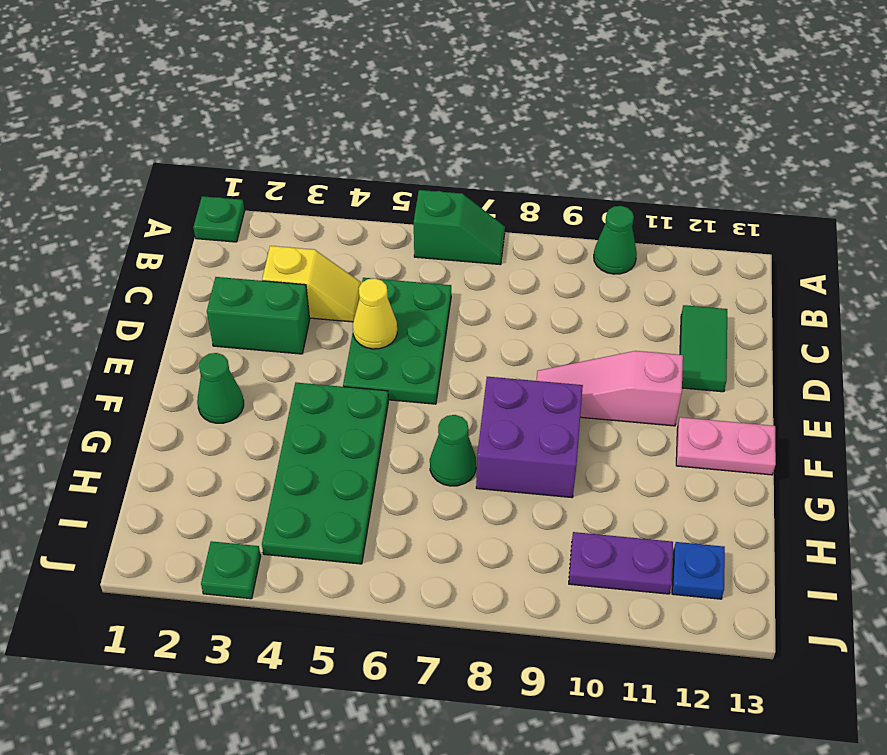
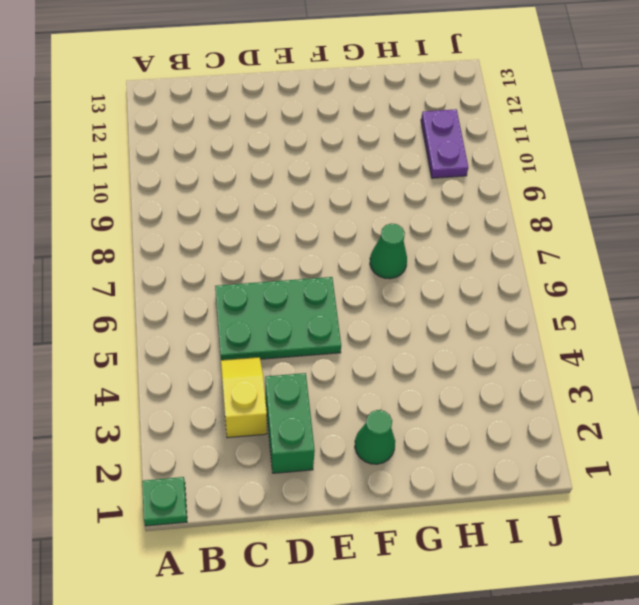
none -> green slope A6:A7 level 1 top 6
none -> green cone A10 level 1
none -> green tile C12:D12 level 1

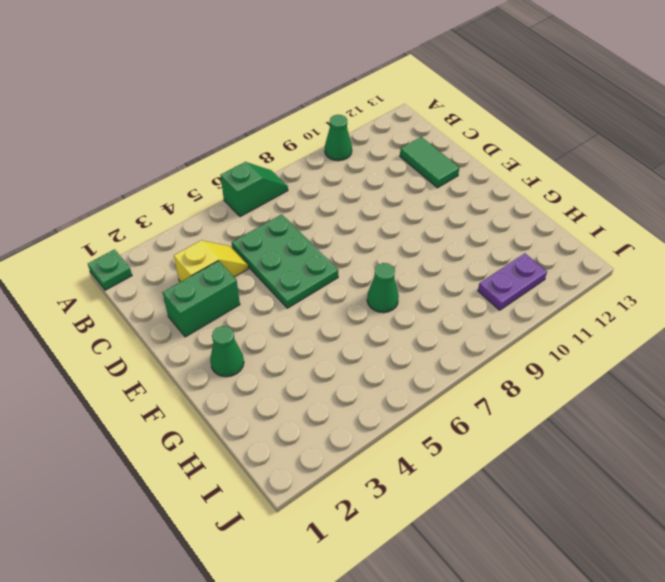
none -> pink slope E9:E11 level 1 top 11
none -> green plate F4:I5 level 1
none -> purple brick F8:G9 level 1

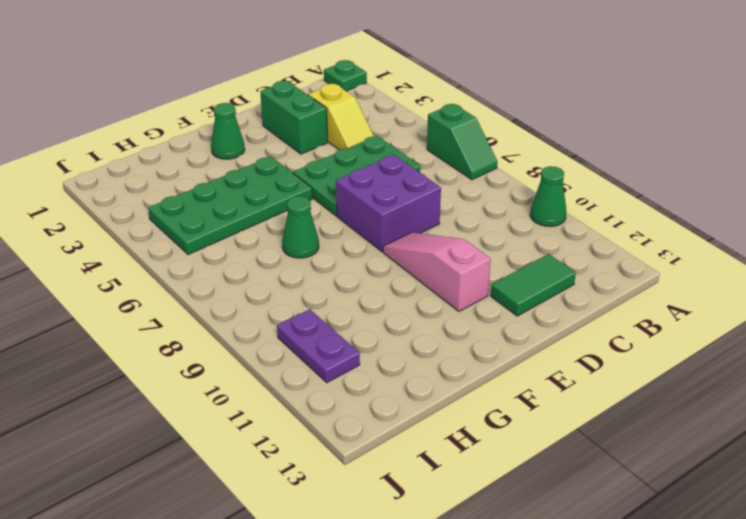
purple brick D7:E8 level 1 -> purple brick F8:G9 level 1
none -> pink plate F12:F13 level 1
none -> blue plate I12 level 1
none -> green plate J3 level 1

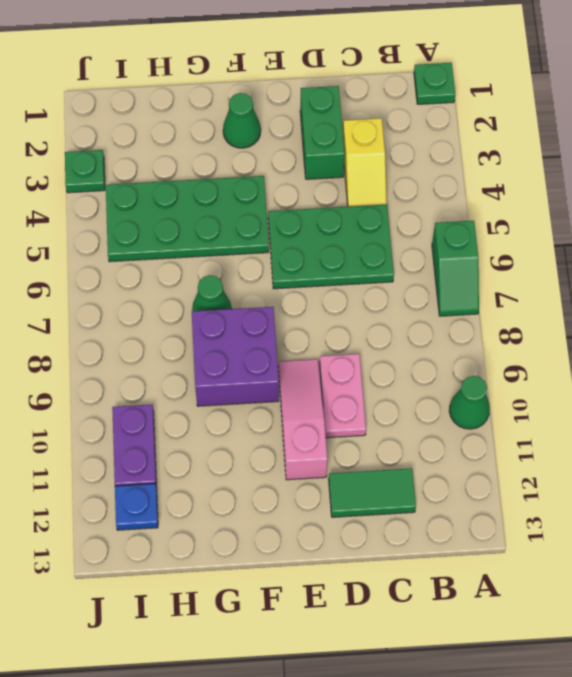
pink plate D9:D10 level 1 -> pink plate F12:F13 level 1
none -> yellow cone D5 level 2

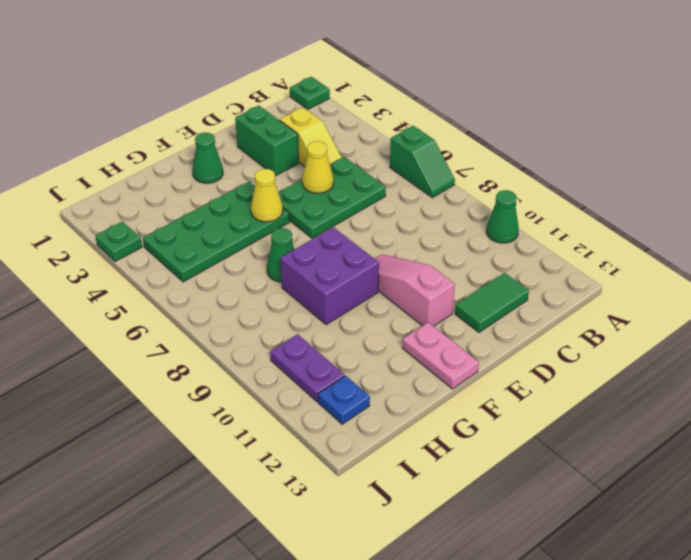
yellow cone F5 level 2 -> none

